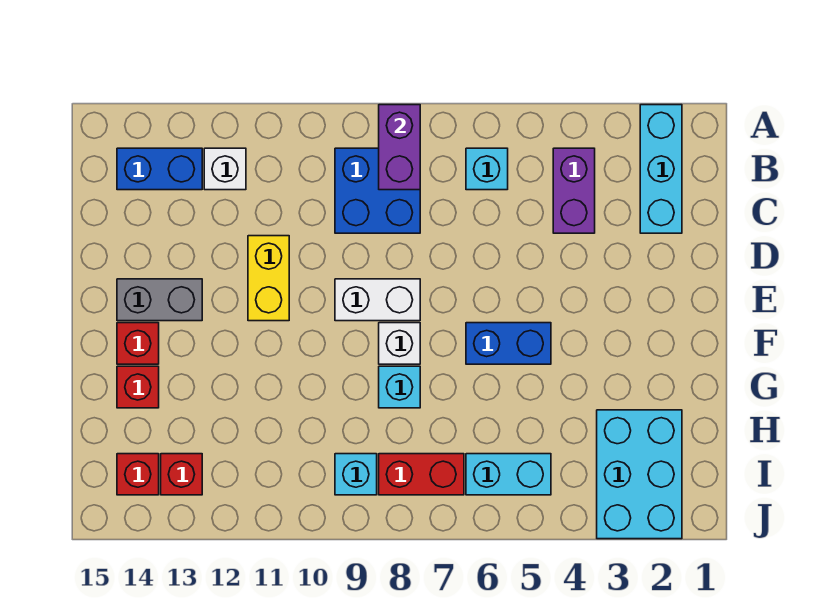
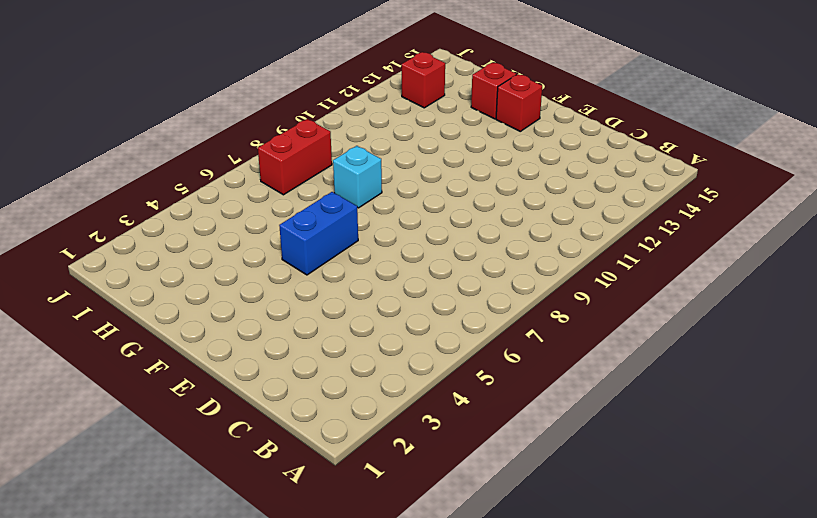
none -> cyan brick A2:C2 level 1
none -> purple brick B4:C4 level 1
none -> cyan brick B6 level 1

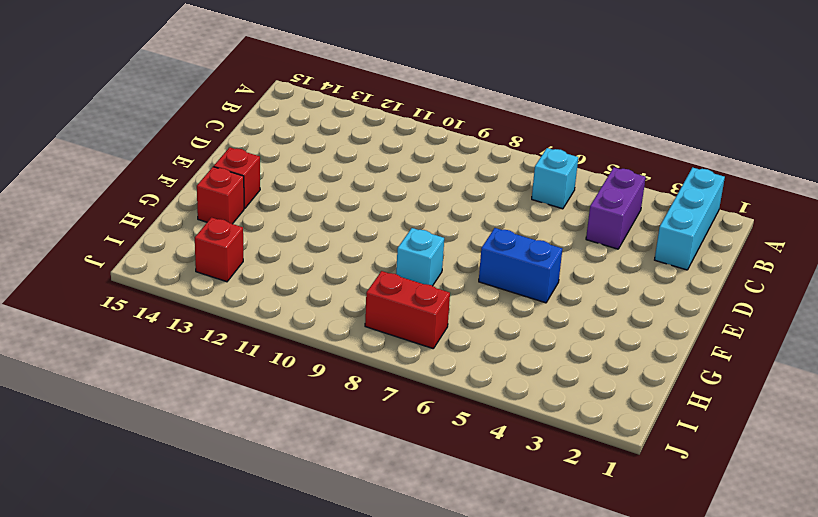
none -> blue brick B8:C9 level 1
none -> white brick B12 level 1
none -> blue brick B13:B14 level 1

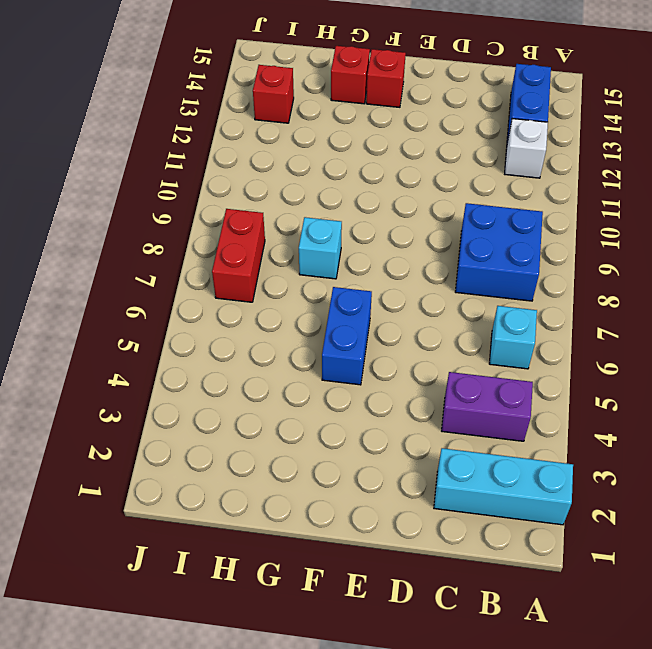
none -> yellow brick D11:E11 level 1
none -> white brick E8:E9 level 1
none -> grey brick E13:E14 level 1

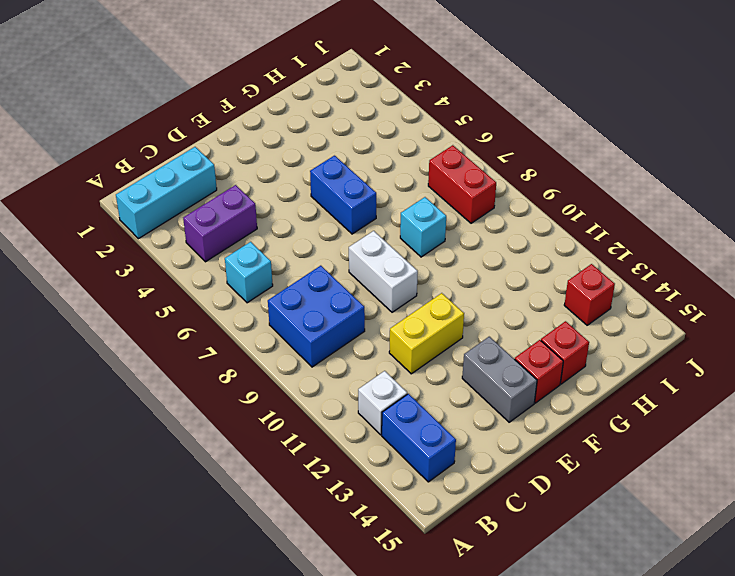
none -> white brick F8 level 1
none -> cyan brick H2:J3 level 1
none -> cyan brick I5:I6 level 1

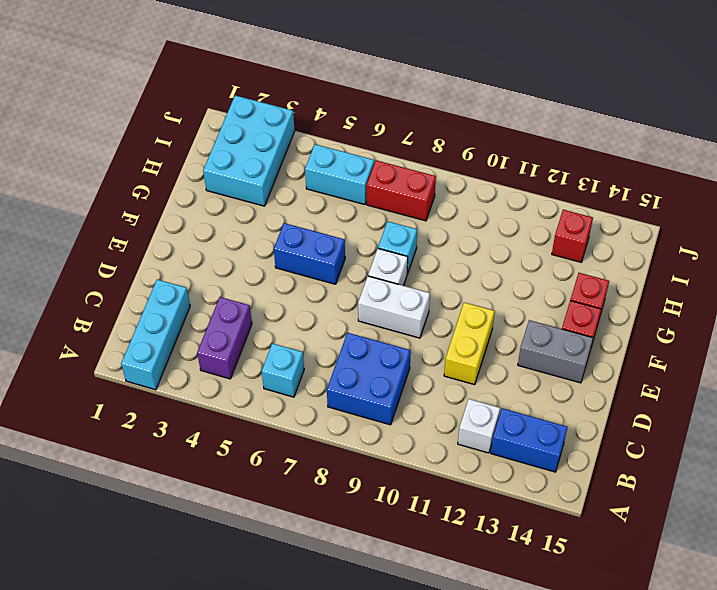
none -> cyan brick I9 level 1
none -> red brick I14 level 1
none -> purple brick A8:B8 level 2

